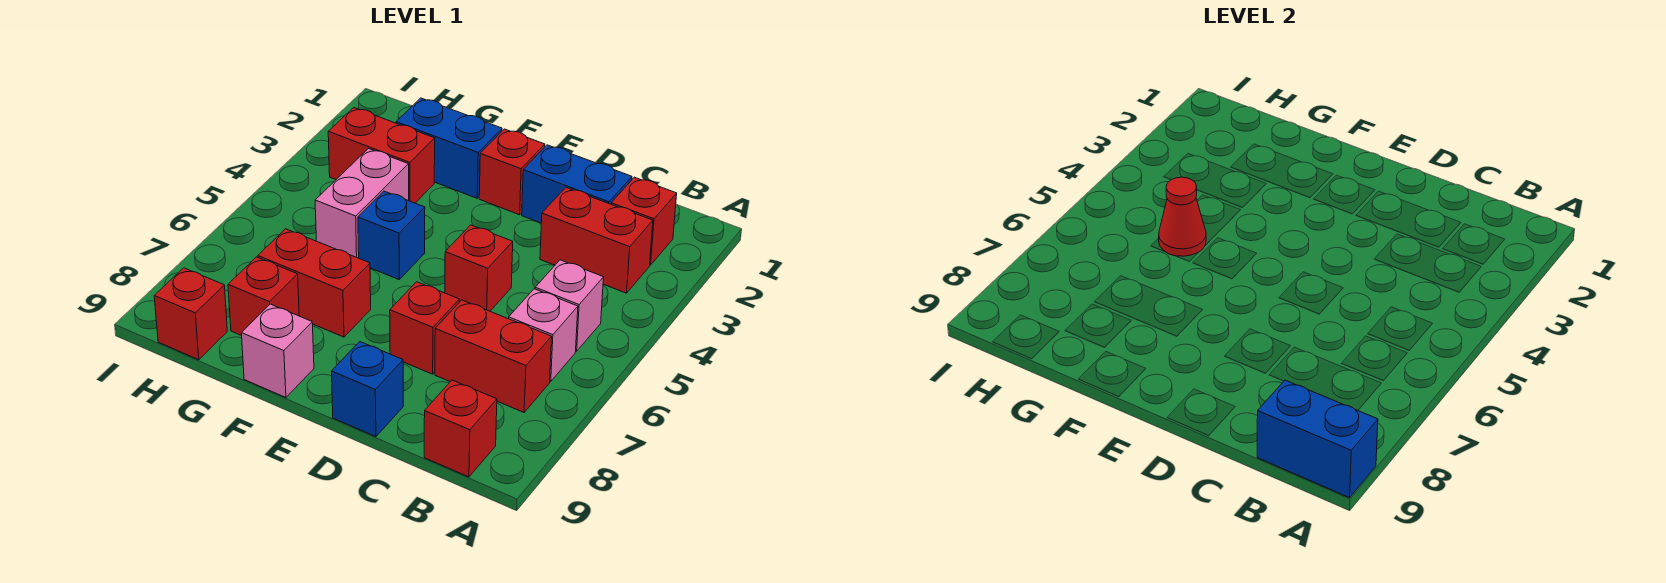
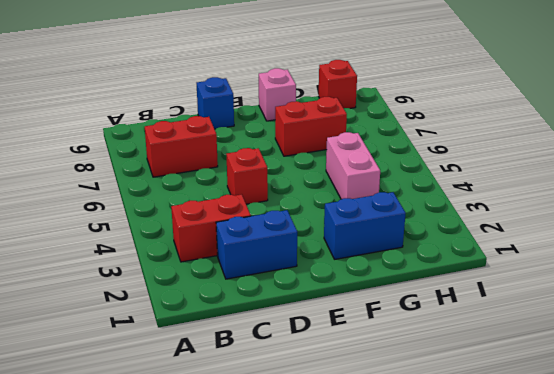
none -> red brick B2 level 1
none -> pink brick B5 level 1
none -> pink brick B6 level 1

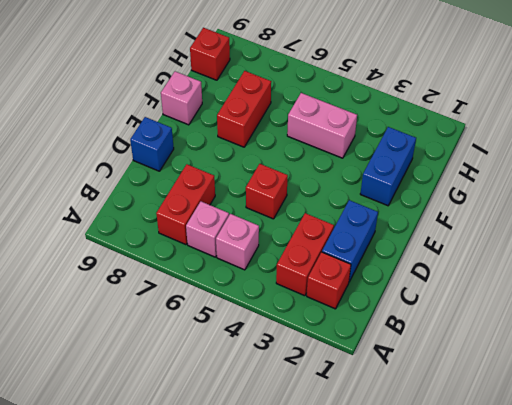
none -> red brick B9 level 1
none -> red brick D7 level 1
none -> red brick E2 level 1

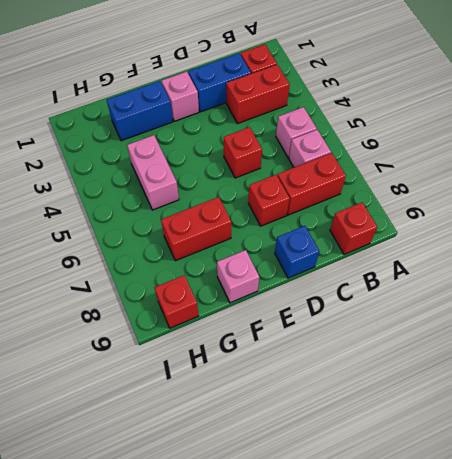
pink brick E2 level 1 -> red brick E2 level 1
none -> blue brick F5 level 1
none -> red brick G3:H3 level 1
none -> red brick G8 level 1

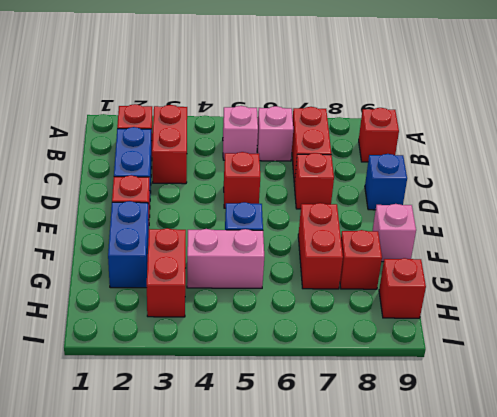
none -> blue brick A9:B9 level 2
none -> red cone G5 level 2

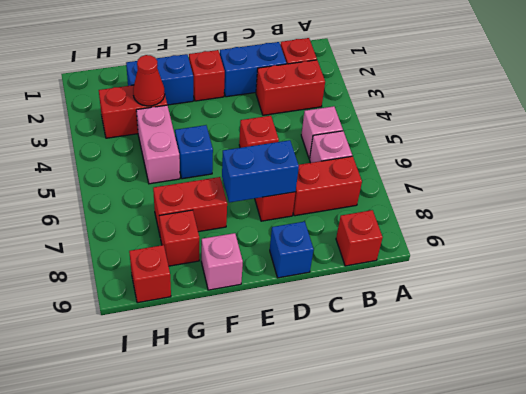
blue brick D7:E7 level 2 -> blue brick A9:B9 level 2
red cone G3 level 2 -> red cone G5 level 2

